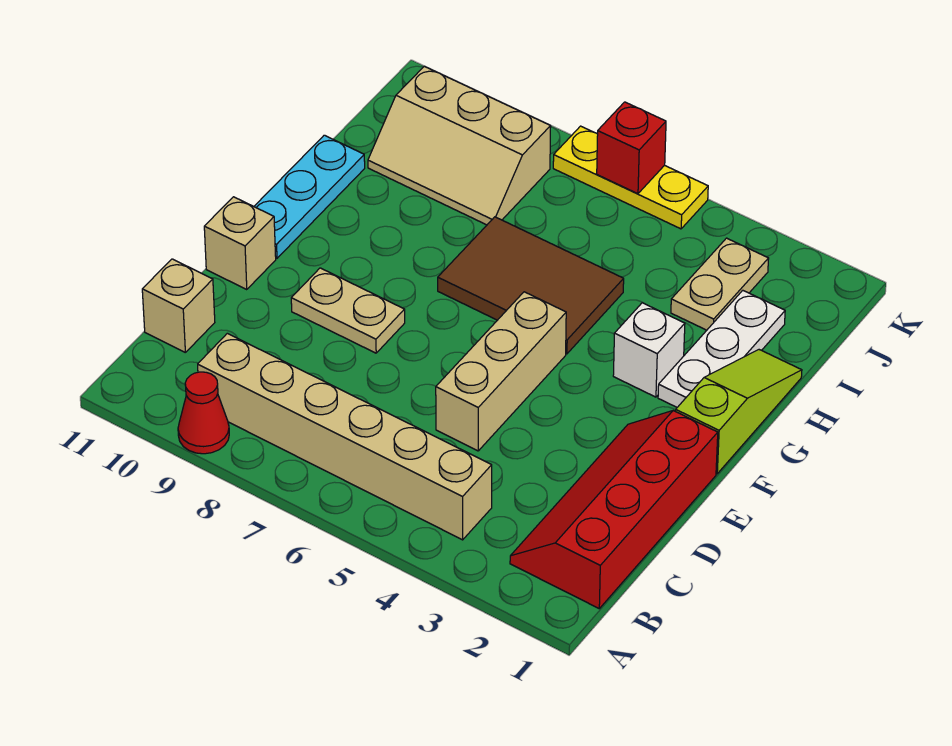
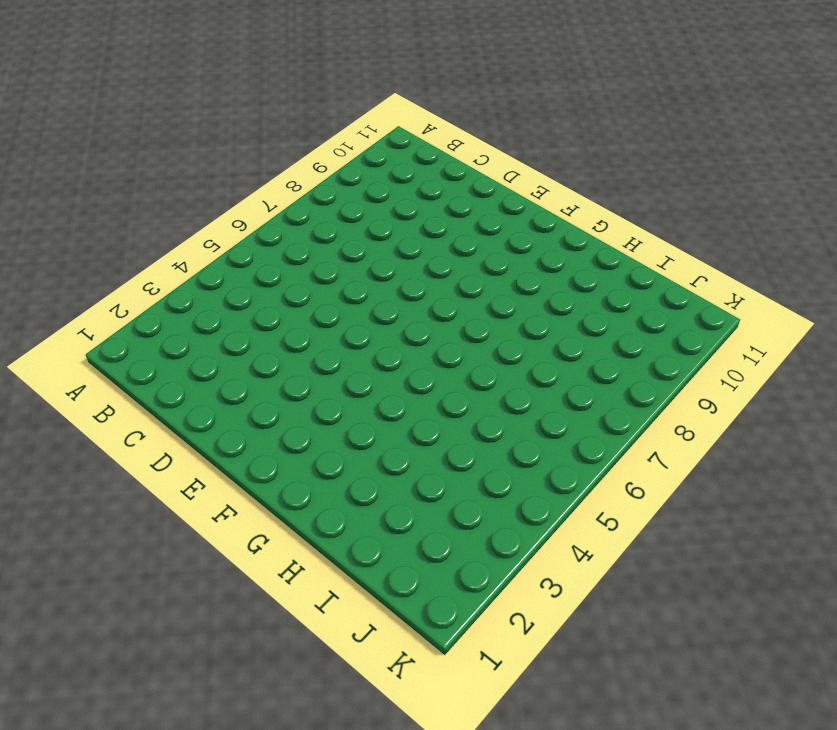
none -> red cone A9 level 1
none -> red slope B1:E2 level 1 top 1
none -> tan brick B4:B9 level 1

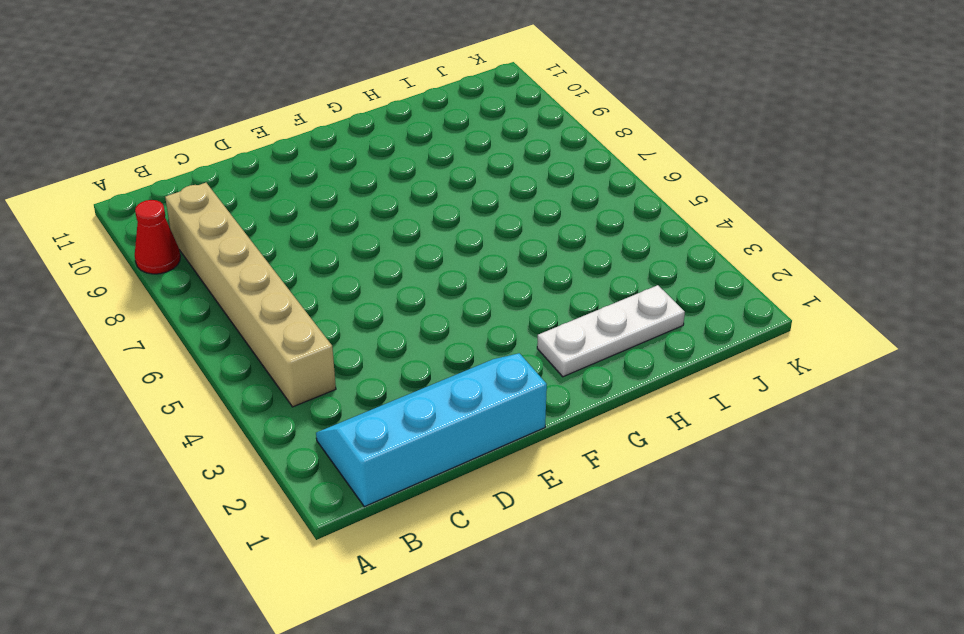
cyan slope B1:E2 level 1 top 1 -> red slope B1:E2 level 1 top 1
none -> tan brick C11 level 1
none -> tan brick D5:F5 level 1
none -> tan plate E8:E9 level 1

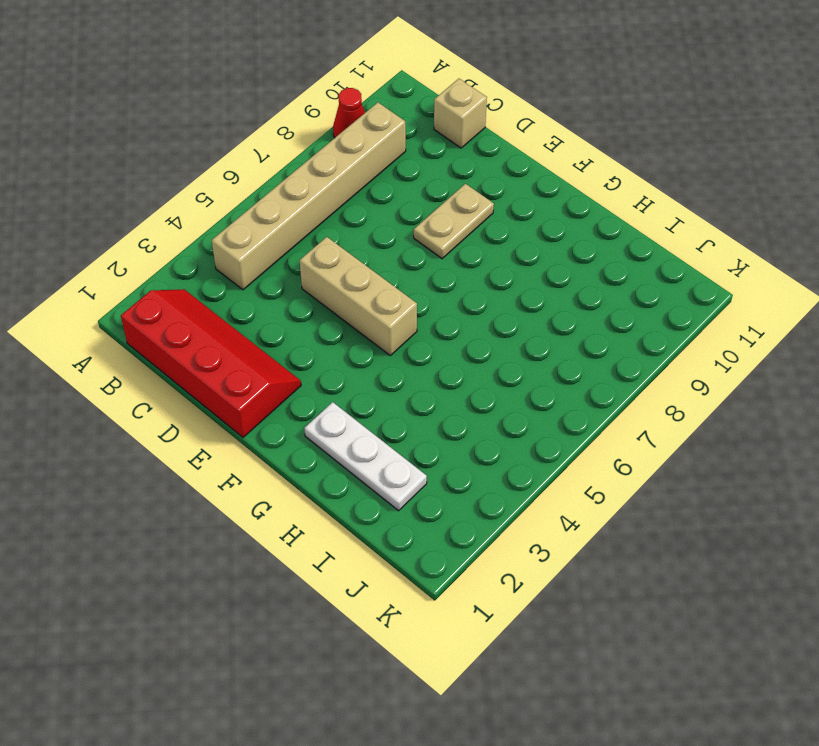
none -> tan brick E11 level 1
none -> lime slope F1:H1 level 1 top F
none -> cyan plate F11:H11 level 1

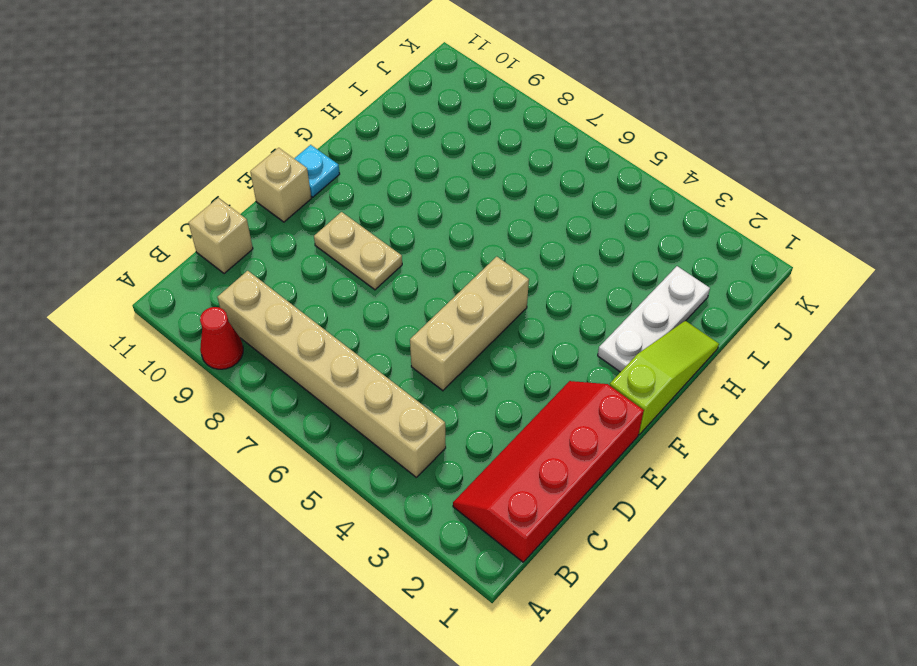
cyan plate F11 level 1 -> cyan plate F11:H11 level 1
none -> white brick G3 level 1
none -> brown tile G5:H7 level 1
none -> tan plate I3:J3 level 1

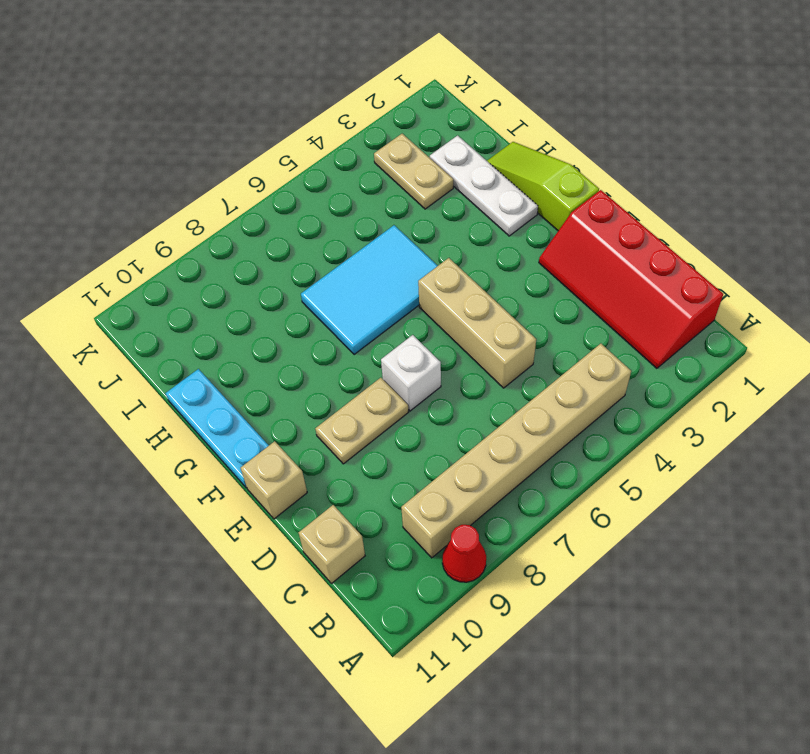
white brick E7 level 1 -> white brick G3 level 1
cyan tile G5:H7 level 1 -> brown tile G5:H7 level 1
none -> tan slope I8:J10 level 1 top J
none -> yellow plate K5:K7 level 1
none -> red brick K6 level 2

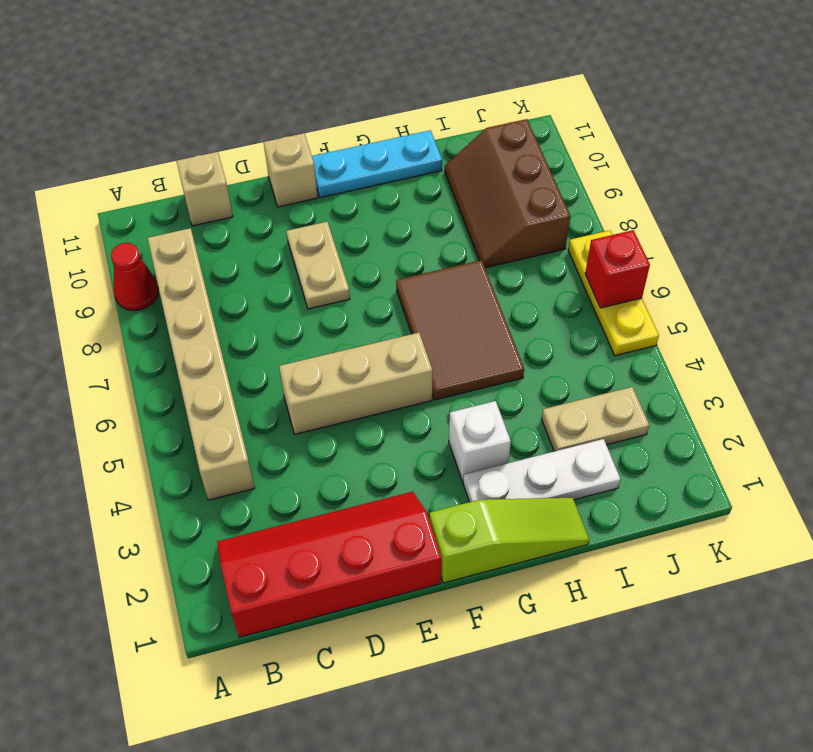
brown slope I8:J10 level 1 top J -> tan slope I8:J10 level 1 top J

